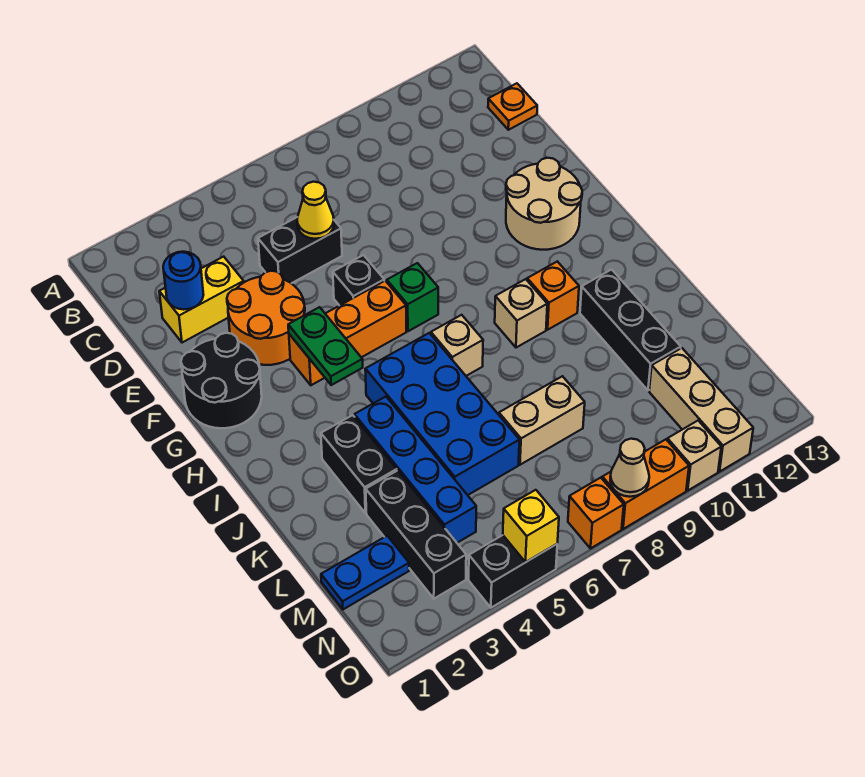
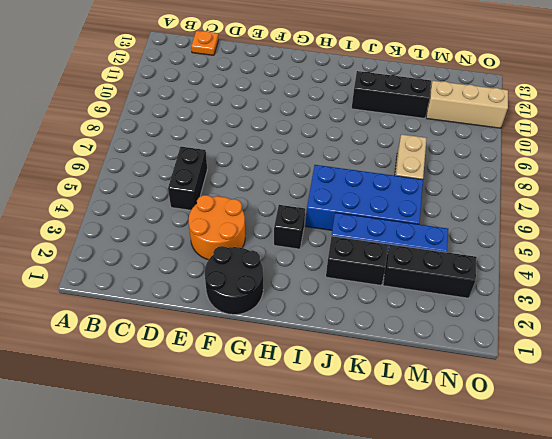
black brick H4 level 1 -> black brick F6 level 1
none -> yellow brick D2:D3 level 1
none -> tan round brick F11:G12 level 1
none -> orange brick G4:G6 level 1

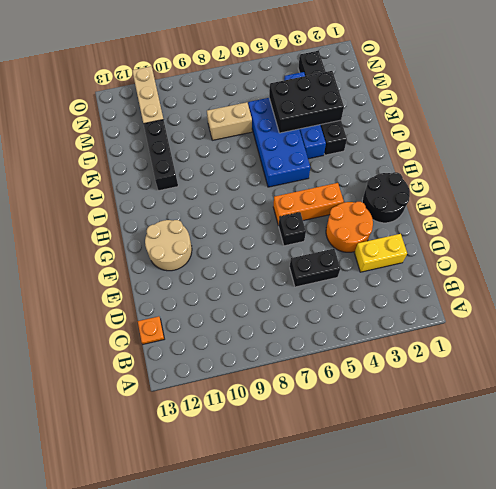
black brick K3:L5 level 2 -> none
none -> green brick G7 level 1
none -> tan brick I7 level 1
none -> tan brick I9 level 1

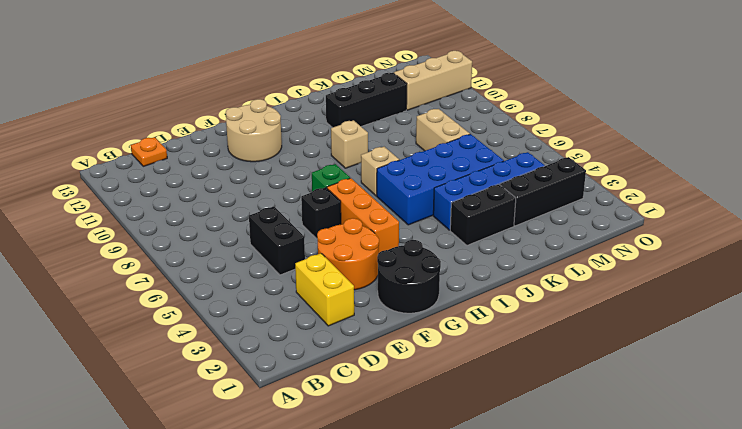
none -> orange brick I10 level 1
none -> blue plate M1:M2 level 1
none -> black brick O4:O5 level 1

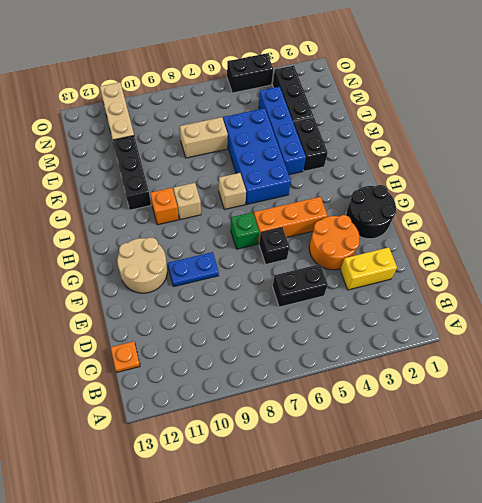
blue plate F9:F10 level 1 -> blue plate M1:M2 level 1
none -> orange brick O7 level 1
none -> orange brick O8:O9 level 1
none -> tan brick O10 level 1

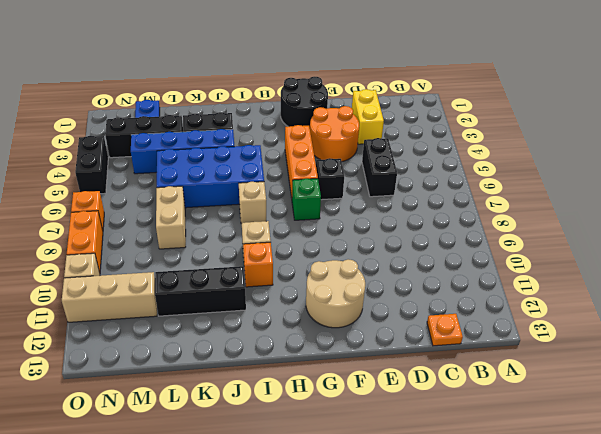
none -> blue round brick D2 level 2
none -> yellow cone D6 level 2
none -> green plate G4:H4 level 2

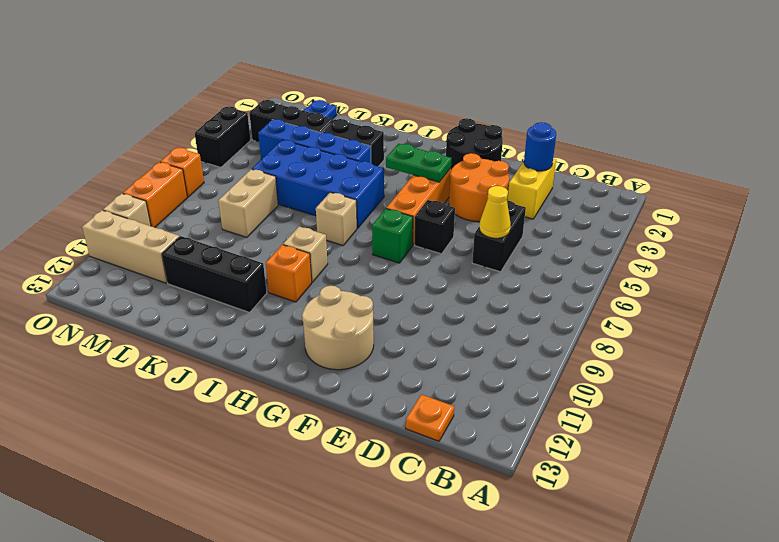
none -> yellow brick O5 level 2
none -> tan cone O8 level 2

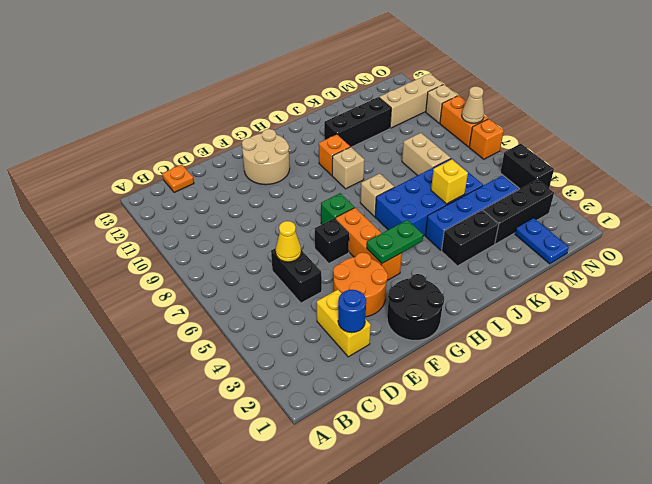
yellow brick K5 level 2 -> yellow brick O5 level 2

